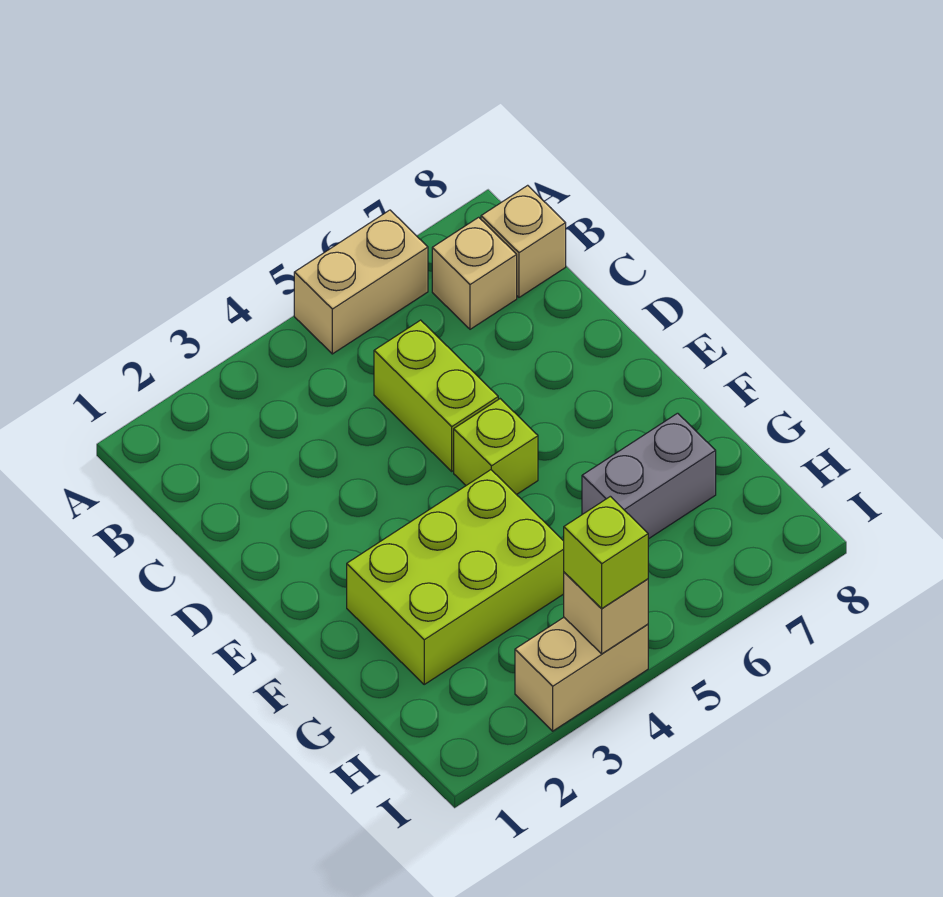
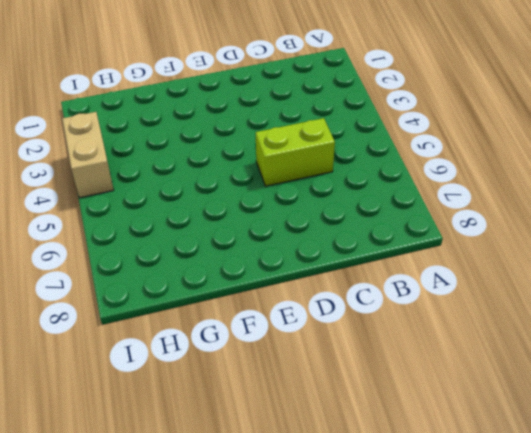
none -> tan brick A5:A6 level 1
none -> tan brick B7 level 1

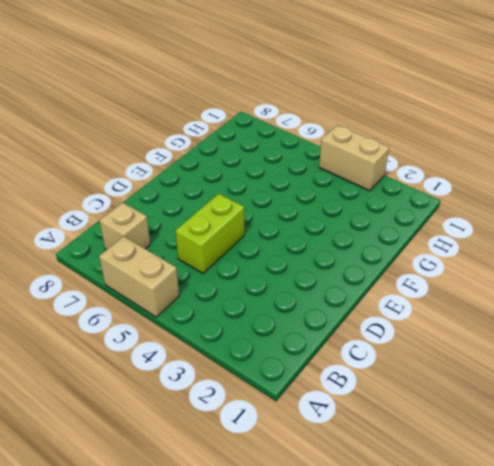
none -> tan brick B8 level 1
none -> lime brick E5 level 1

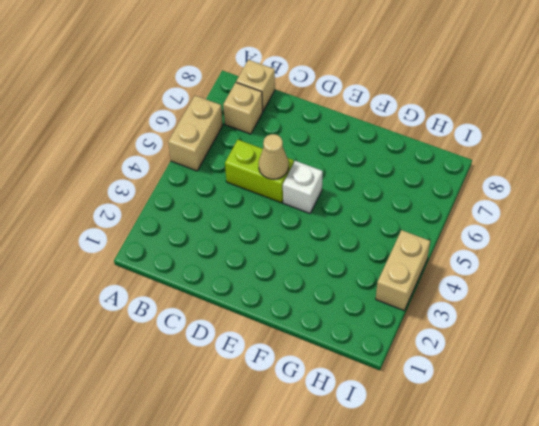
tan cone D5 level 2 -> none
white brick E5 level 1 -> lime brick E5 level 1
none -> lime brick F2:G4 level 1
none -> grey brick G6:G7 level 1

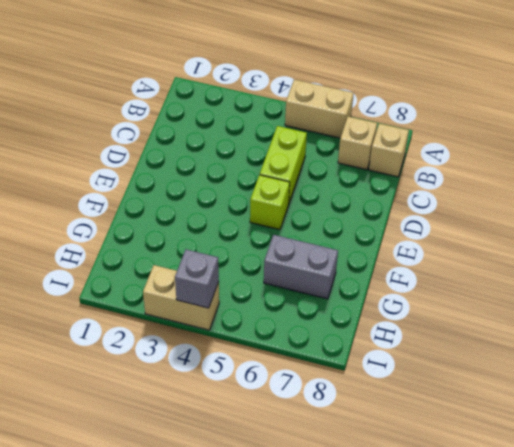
grey brick I4 level 2 -> tan brick I4 level 2
none -> lime brick F2:G4 level 1
none -> lime brick I4 level 3

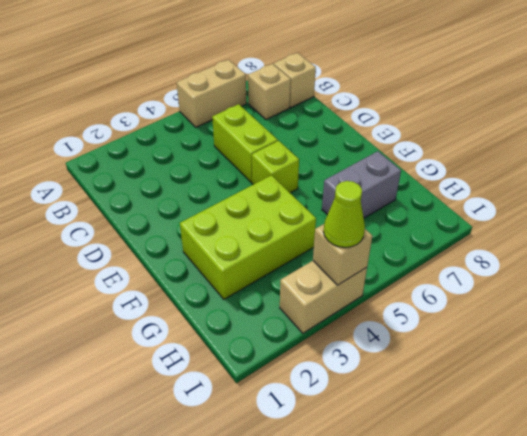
lime cone I4 level 3 -> lime brick I4 level 3

